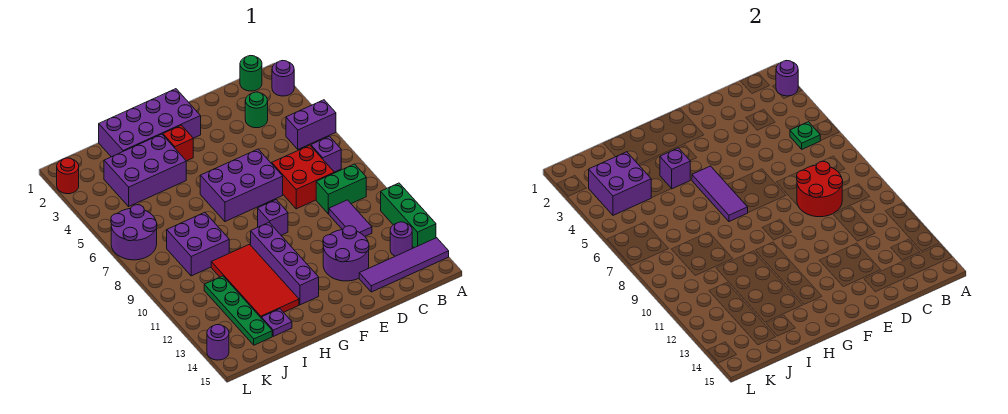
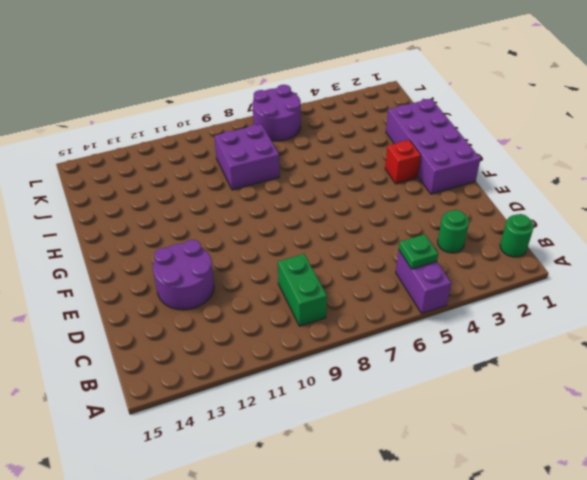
none -> purple round brick A2 level 1
none -> green brick A11:A13 level 1
none -> purple tile A14:D14 level 1
none -> purple brick B7 level 1

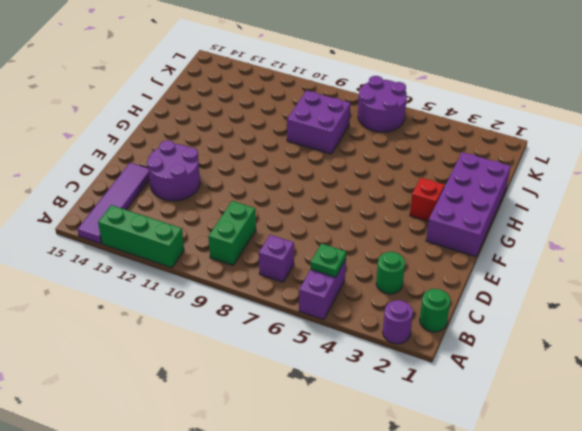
none -> purple round brick B13 level 1
none -> red brick C7:D8 level 1
none -> purple tile C10:C11 level 1
none -> purple brick E6:G7 level 1

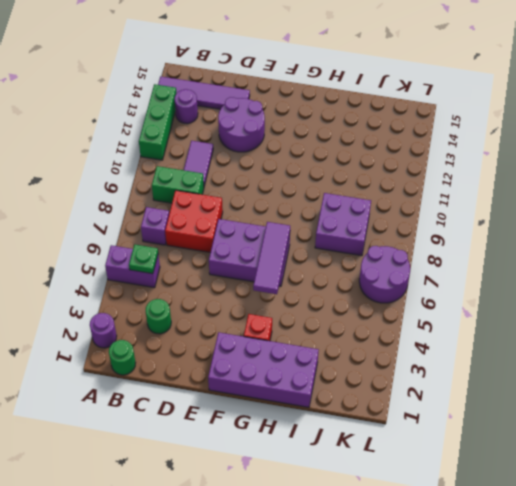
none -> purple brick F9 level 1
none -> purple brick G10:G13 level 1
none -> purple brick H3:J4 level 1
none -> red tile H10:I13 level 1

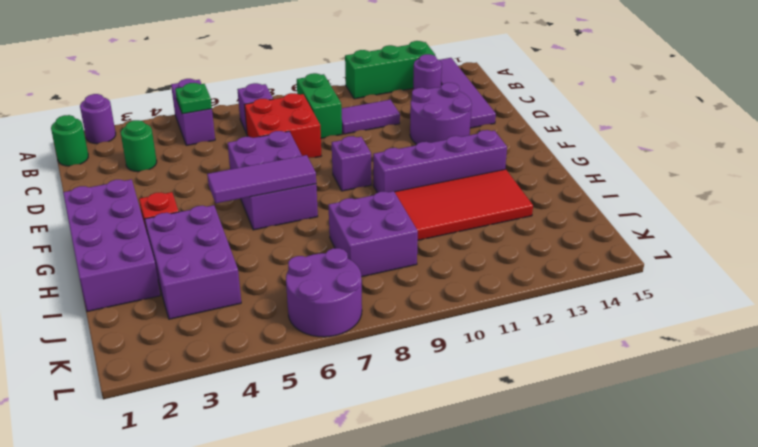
none -> purple plate I14 level 1
none -> green plate J11:J14 level 1
none -> red round brick L2 level 1
none -> purple round brick L14 level 1

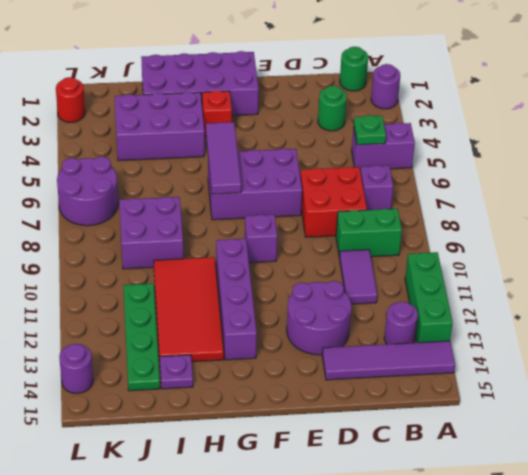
none -> purple round brick A2 level 2
none -> red round brick C8:D9 level 2
none -> purple brick H4 level 2
none -> purple brick J3:K4 level 2

